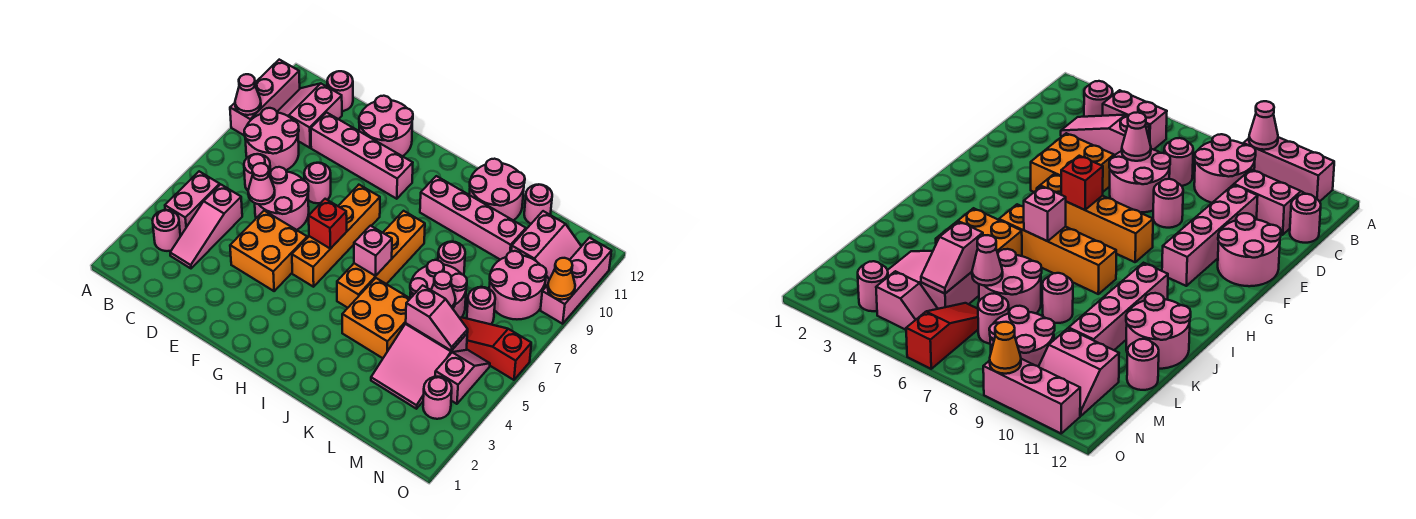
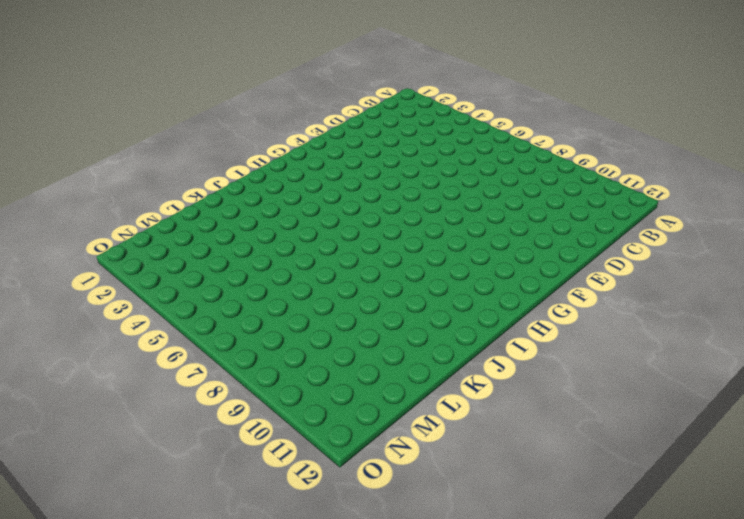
none -> pink brick A9:A11 level 1
none -> pink round brick B3 level 1
none -> pink brick B4:B5 level 1
none -> pink round brick B8:C9 level 1

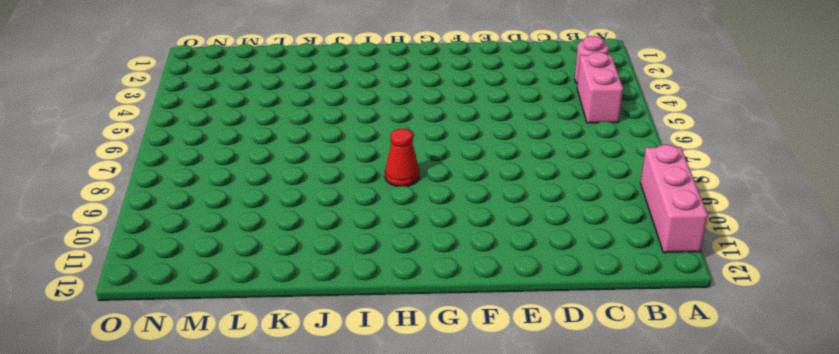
red cone H8 level 1 -> none
none -> pink round brick B8:C9 level 1
none -> pink slope B10:C11 level 1 top C
none -> pink slope C3:C5 level 1 top 5
none -> pink round brick C7 level 1

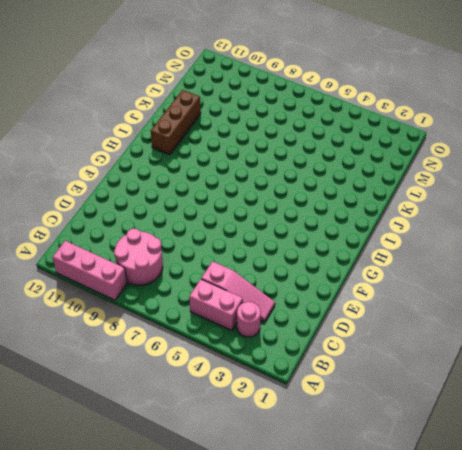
brown brick I11:K11 level 1 -> pink round brick J11:K12 level 1
none -> pink slope B10:C11 level 1 top C
none -> pink round brick C7 level 1
none -> pink round brick C12 level 1
none -> pink round brick D6:E7 level 1

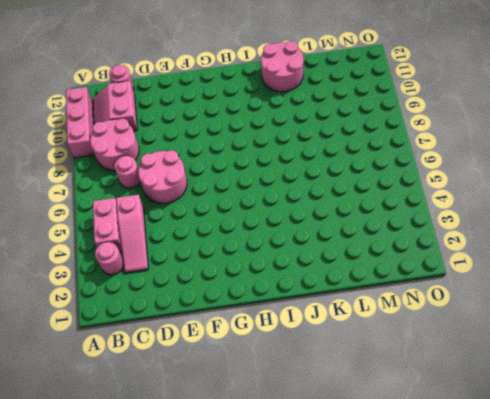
none -> pink brick D10:G10 level 1
none -> orange brick E4:F5 level 1
none -> pink round brick E8 level 1
none -> pink round brick E11:F12 level 1

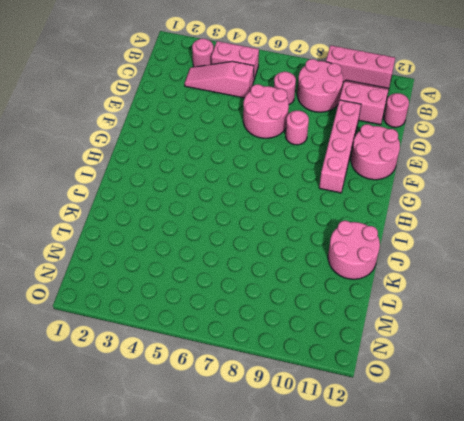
none -> orange brick E4:F5 level 1
none -> orange brick G5:G8 level 1
none -> orange brick I5:I8 level 1
none -> pink brick I10:L10 level 1

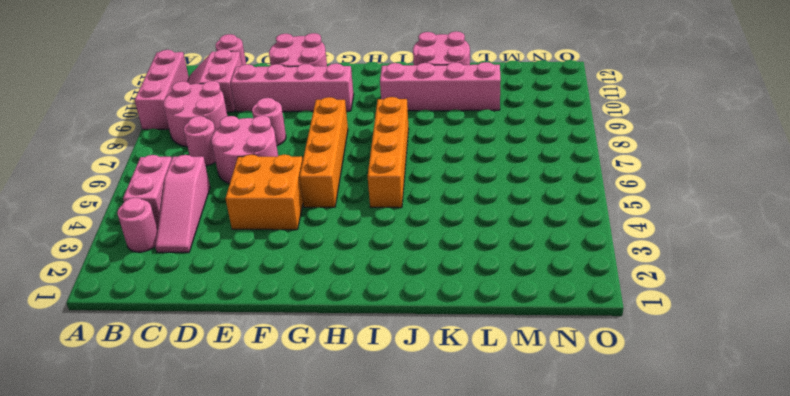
none -> orange brick J4:K5 level 1
none -> pink round brick K6:L7 level 1
none -> pink round brick K8 level 1
none -> pink slope L3:M5 level 1 top 5

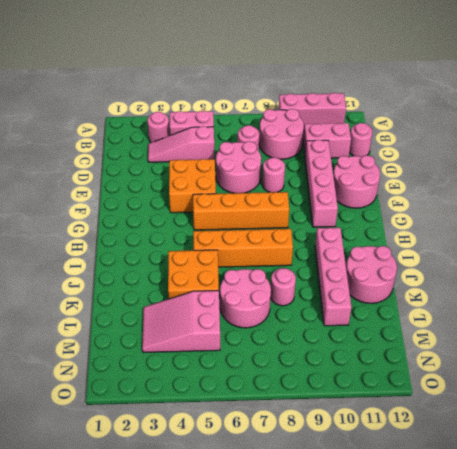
none -> pink round brick L12 level 1
none -> red slope M6:O6 level 1 top O
none -> pink round brick M7 level 1
none -> pink round brick M8:N9 level 1

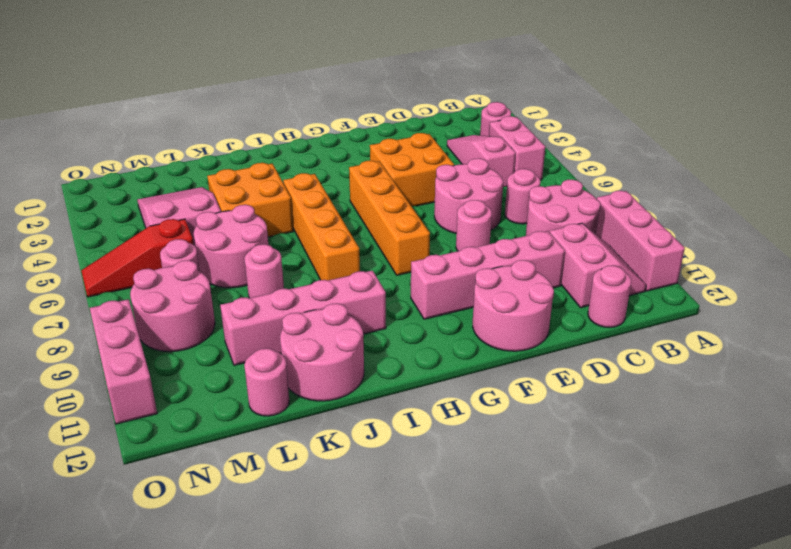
red slope M6:O6 level 1 top M -> red slope M6:O6 level 1 top O
none -> pink slope M10:N11 level 1 top M
none -> pink round brick N3 level 1
none -> pink slope N4:N5 level 1 top 4
none -> pink cone A9 level 2

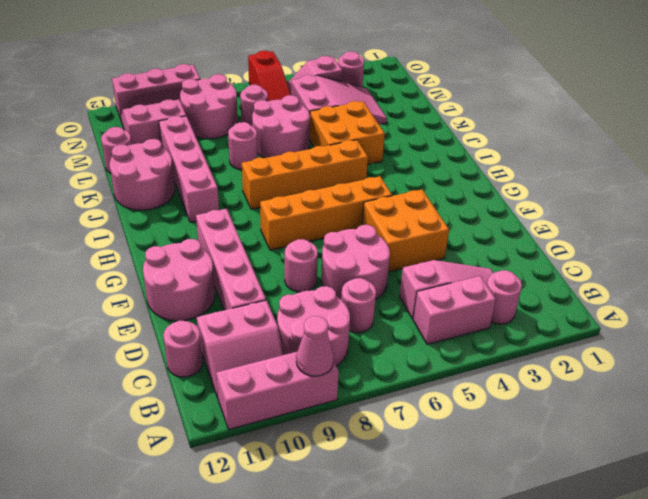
none -> pink cone D6 level 2
none -> red brick G6 level 2
none -> pink brick I6 level 2
none -> pink slope L5:M5 level 2 top L

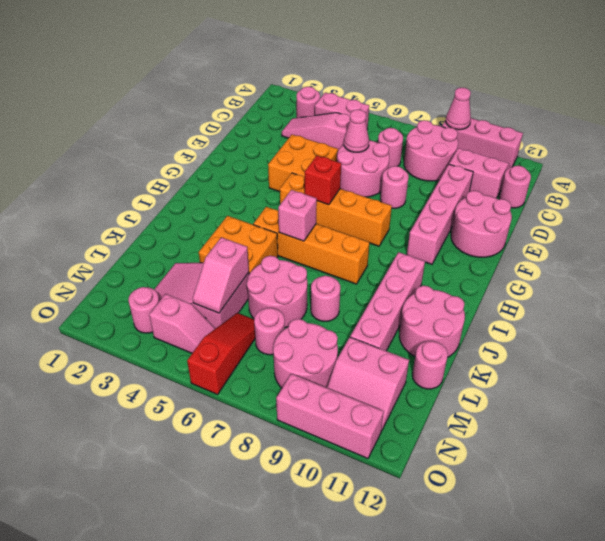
none -> pink cone L6 level 2
none -> orange cone O9 level 2

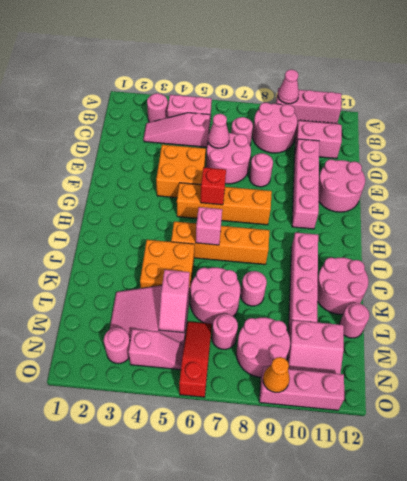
none -> pink round brick C12 level 1
none -> pink cone L6 level 2

